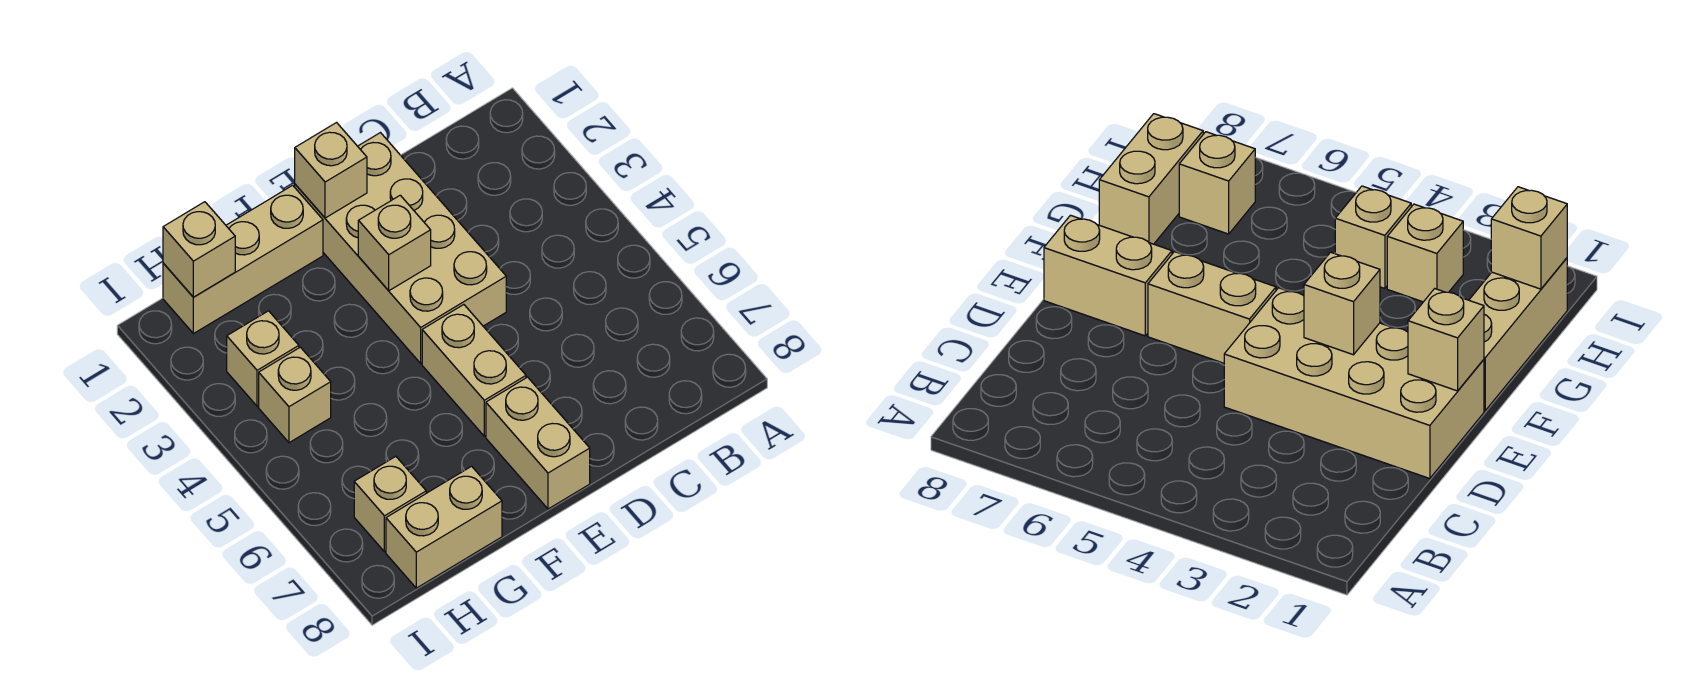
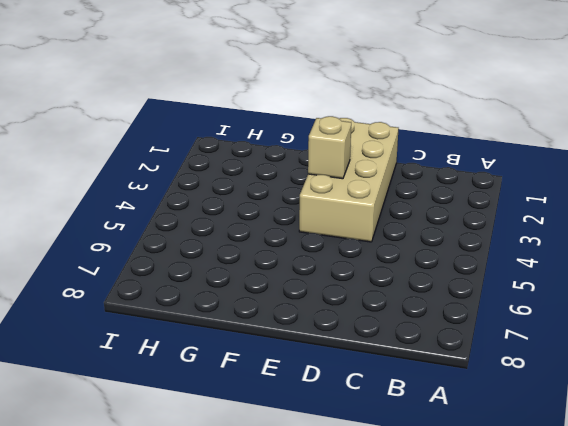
none -> tan brick E5:E6 level 1
none -> tan brick E7:E8 level 1

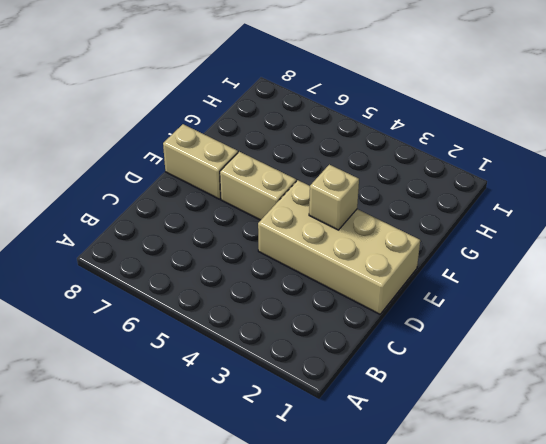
none -> tan brick F1:H1 level 1
none -> tan brick G8:H8 level 1

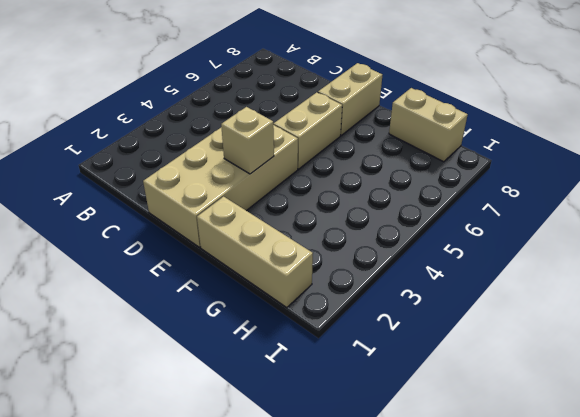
none -> tan brick H3 level 1
none -> tan brick H4 level 1

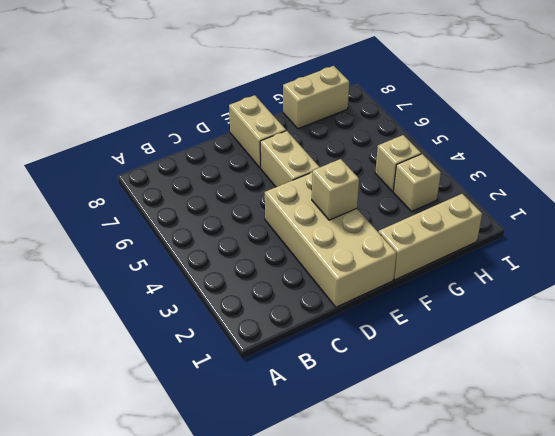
none -> tan brick H7 level 1
none -> tan brick E1 level 2

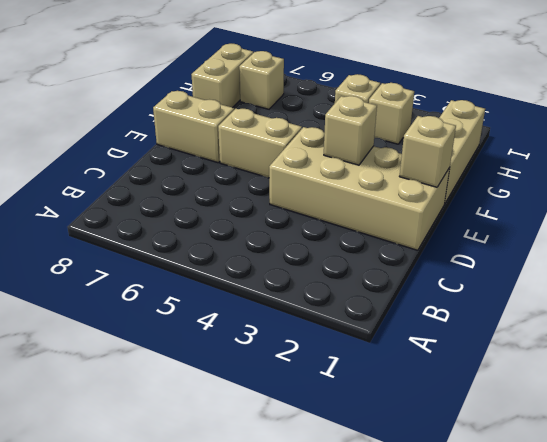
none -> tan brick H1 level 2

